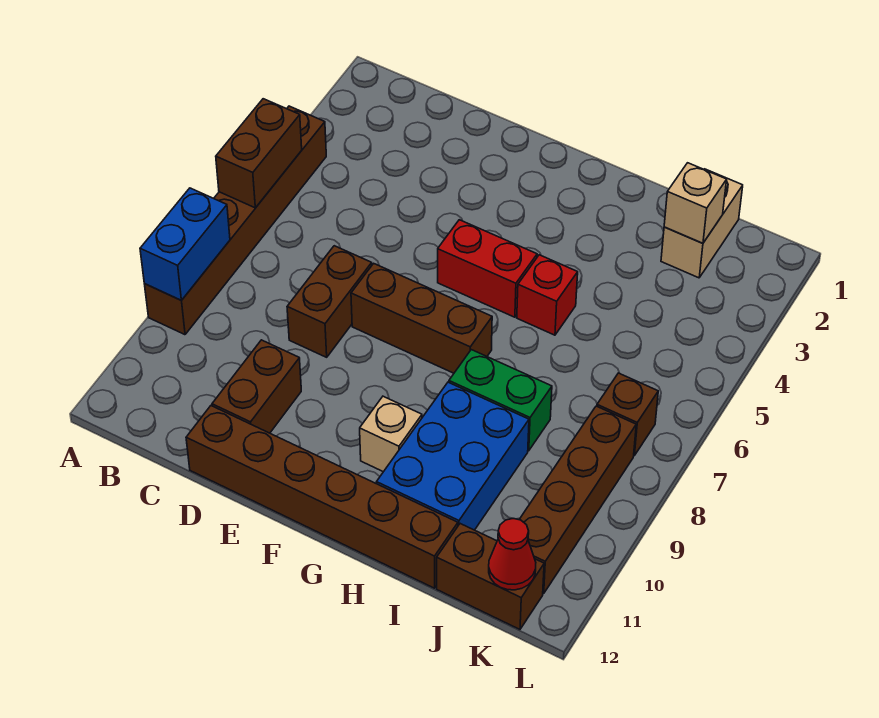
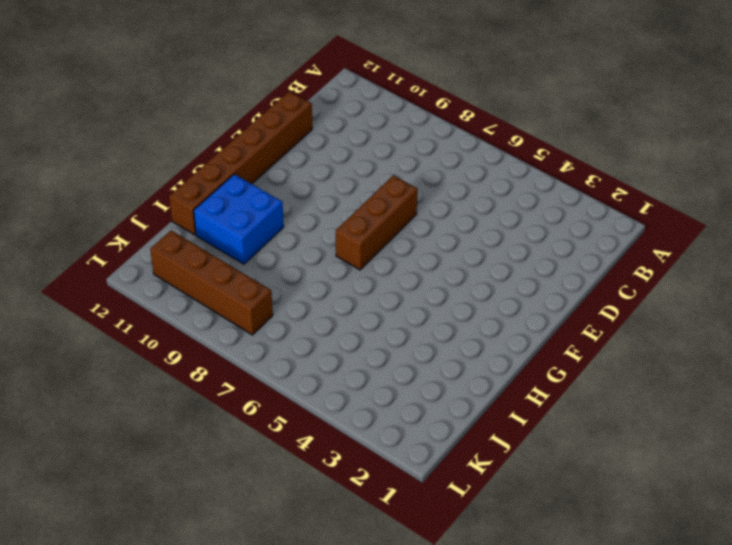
blue brick H10:I11 level 1 -> blue brick H9:I11 level 1
none -> brown brick A4:A9 level 1
none -> brown brick D7:D8 level 1
none -> brown brick D10:D11 level 1

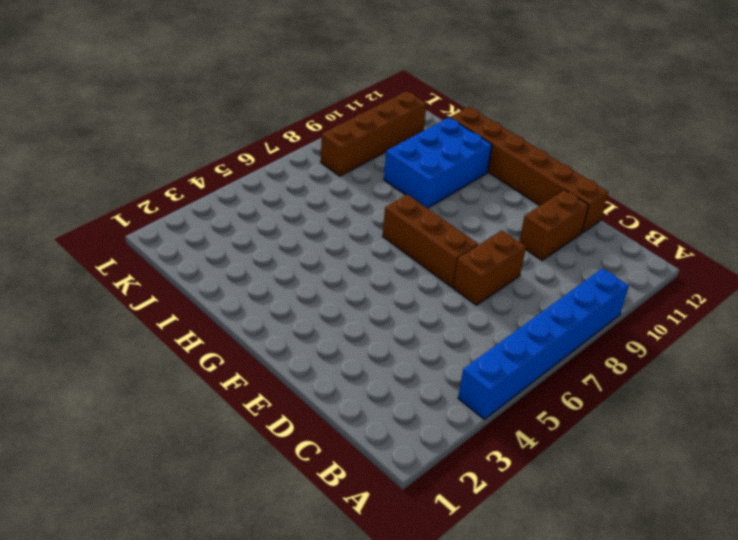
blue brick A4:A9 level 1 -> brown brick A4:A9 level 1
none -> red brick F5:G5 level 1
none -> tan brick G10 level 1
none -> red brick H5 level 1

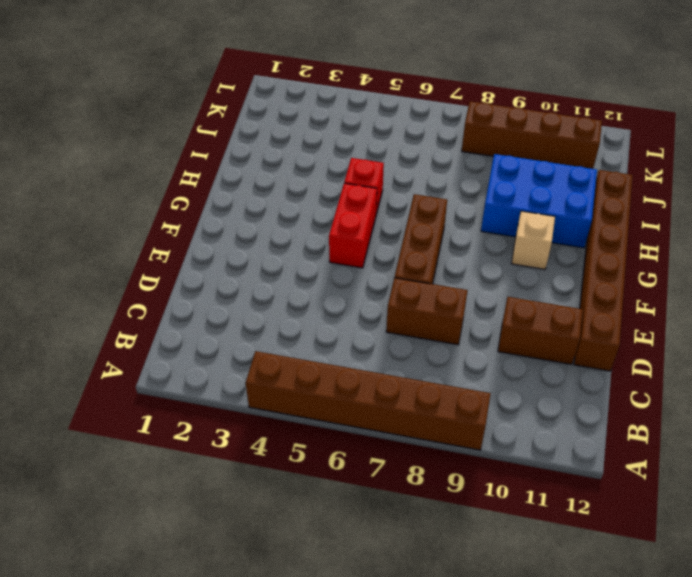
none -> green brick H8:I8 level 1
none -> tan brick J1:J2 level 1
none -> brown brick J12:K12 level 1

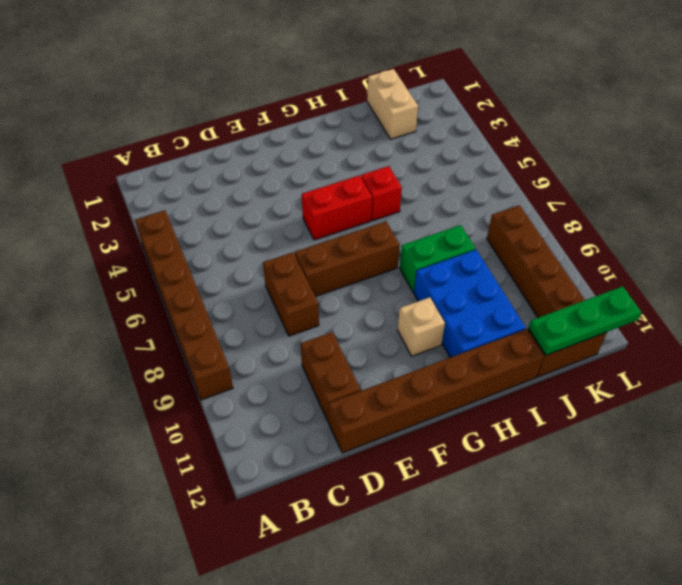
green plate J12:L12 level 2 -> red cone K12 level 2
none -> brown brick K7 level 1
none -> brown brick A5:A6 level 2
none -> blue brick A8:A9 level 2

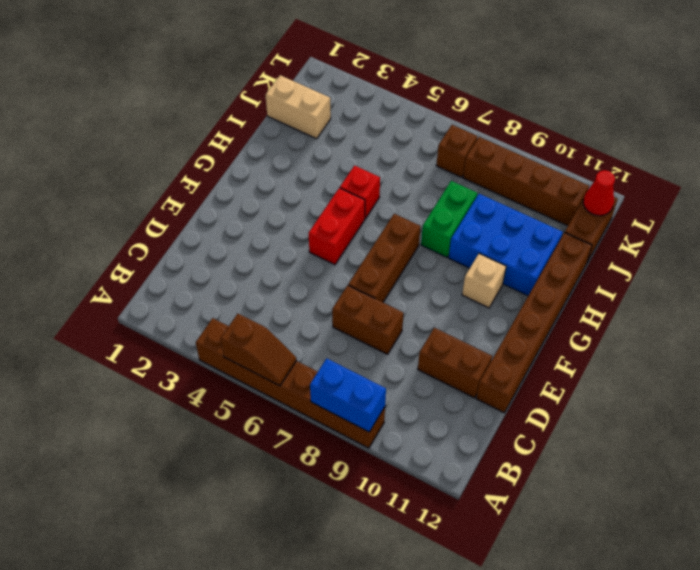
brown slope A5:A6 level 2 top 5 -> brown brick A5:A6 level 2
none -> tan brick J2 level 2

